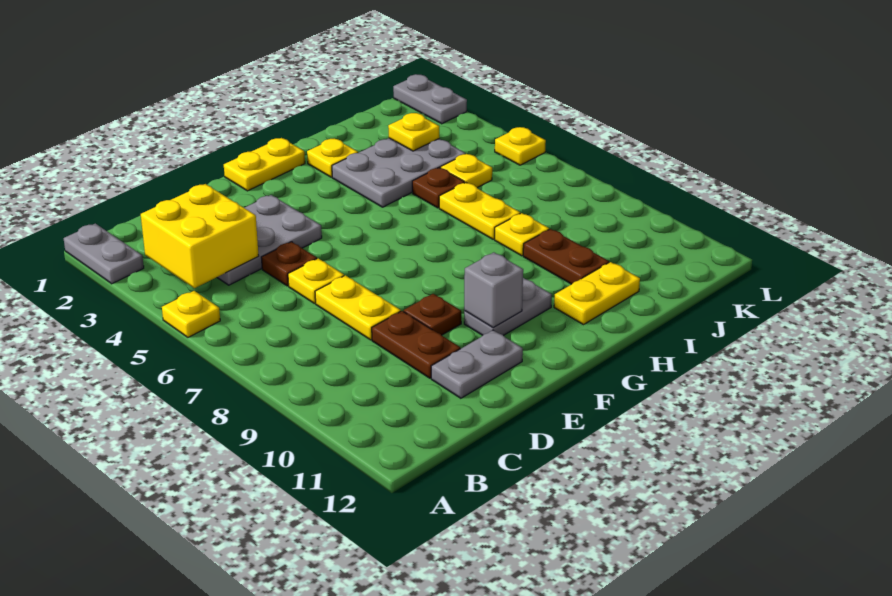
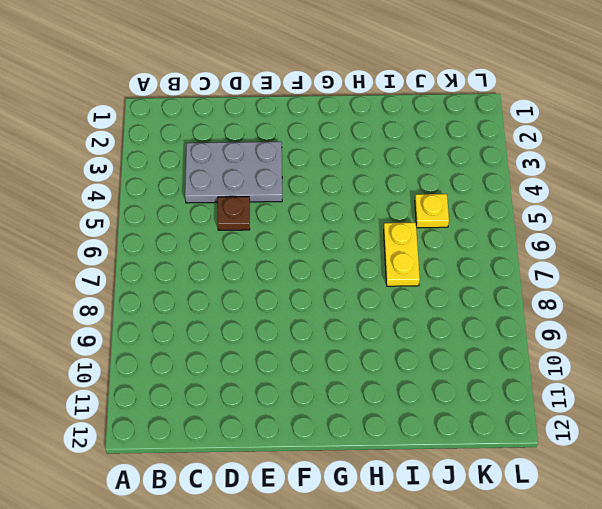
none -> grey plate A1:A2 level 1
none -> yellow plate A5 level 1
none -> yellow plate D6 level 1

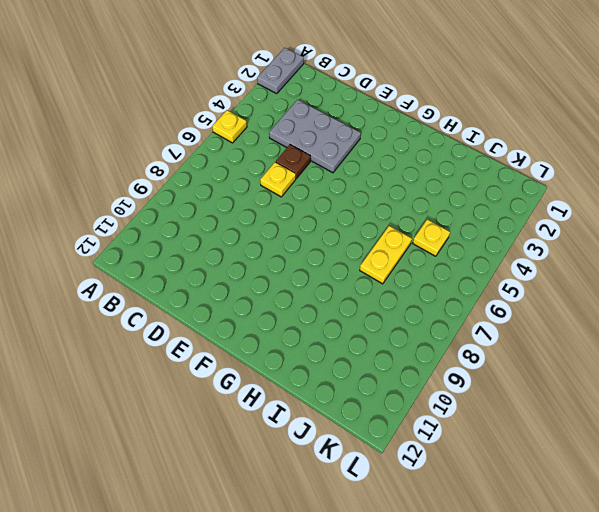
none -> yellow plate D7:D8 level 1
none -> brown plate D9:D10 level 1
none -> grey plate D11:E11 level 1

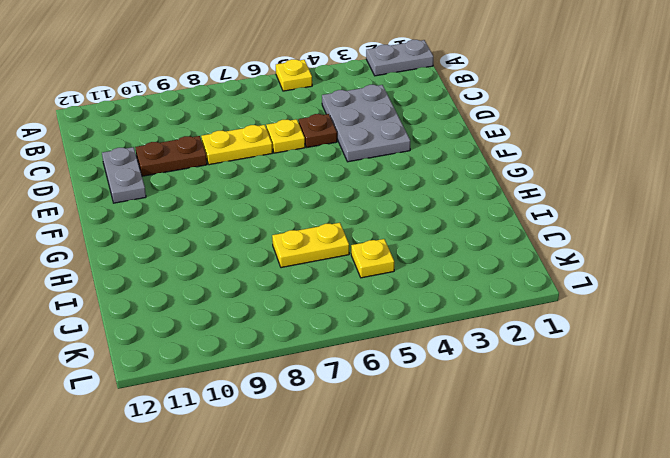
none -> brown plate E9 level 1
none -> yellow plate F1:G1 level 1
none -> grey plate F10:G10 level 1

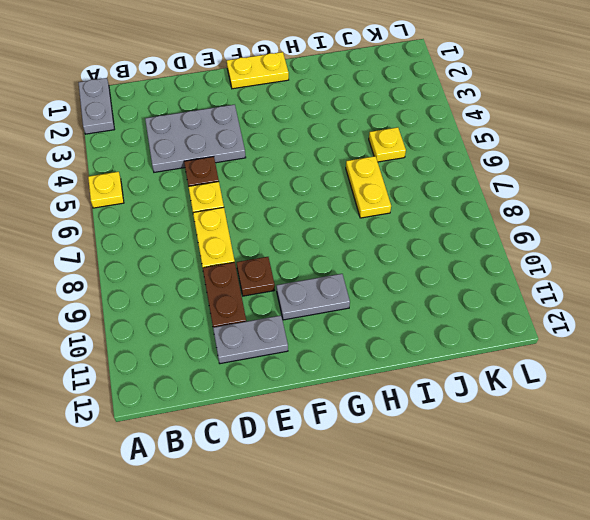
none -> yellow plate H2 level 1
none -> grey plate H3:J4 level 1
none -> yellow plate H11:I11 level 1

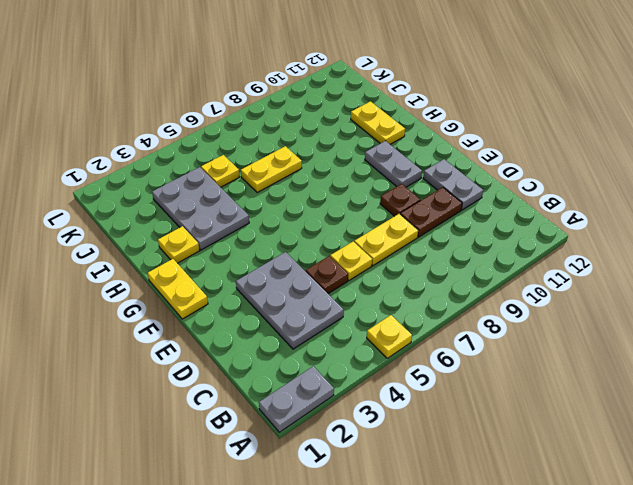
none -> brown plate I5 level 1
none -> yellow plate I8 level 1
none -> brown plate I9:I10 level 1

